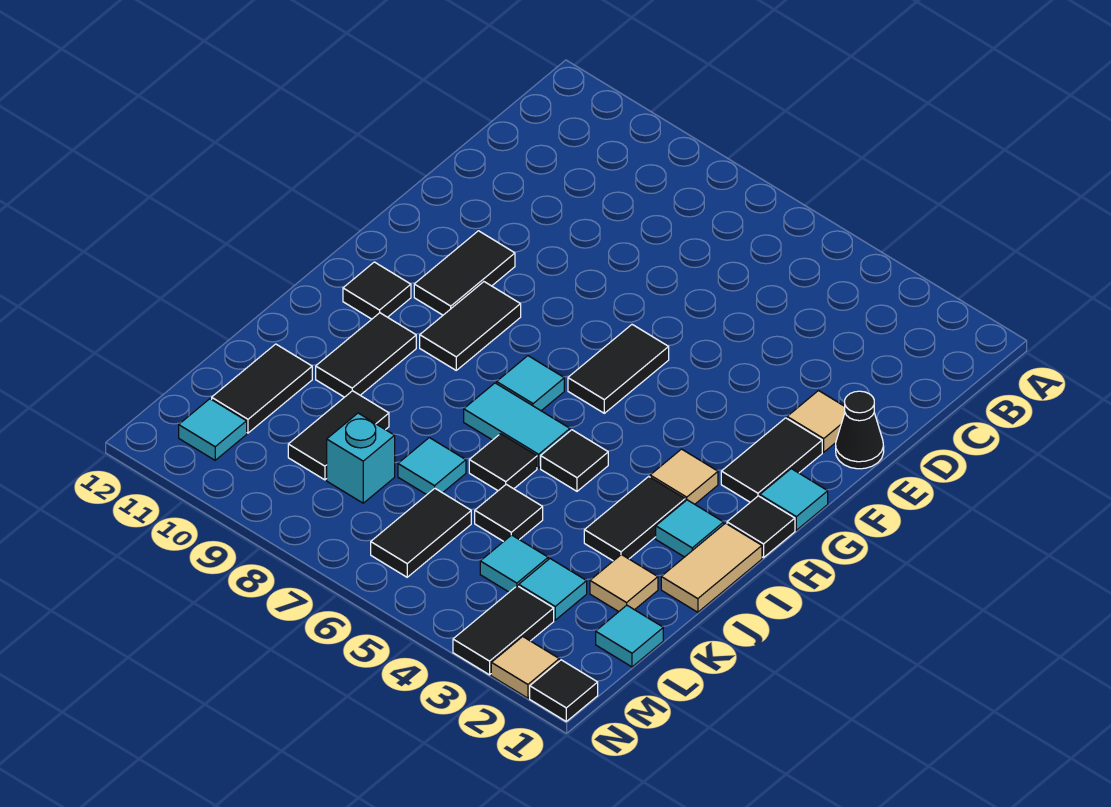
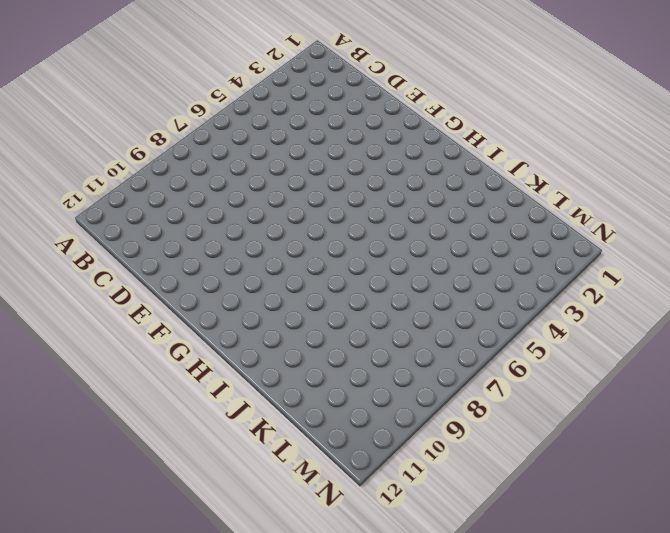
none -> black cone E1 level 1
none -> tan tile E2 level 1
none -> black tile F2:G2 level 1
none -> black tile F6:G6 level 1

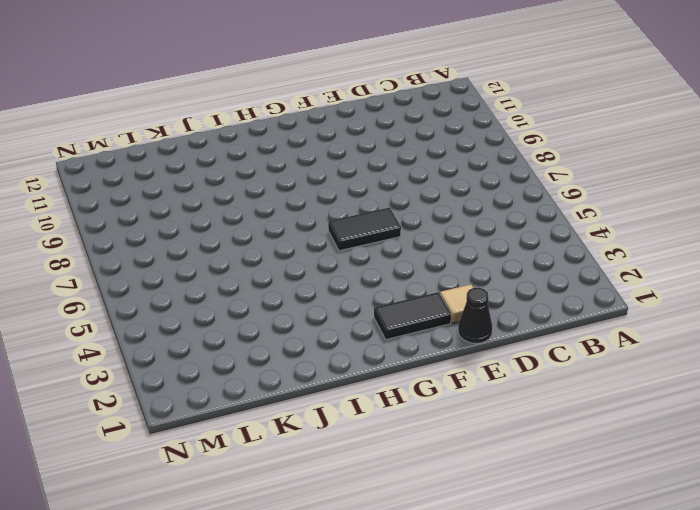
none -> black tile F10:G10 level 1
none -> cyan tile G1 level 1
none -> black tile G9:H9 level 1
none -> black tile H1 level 1

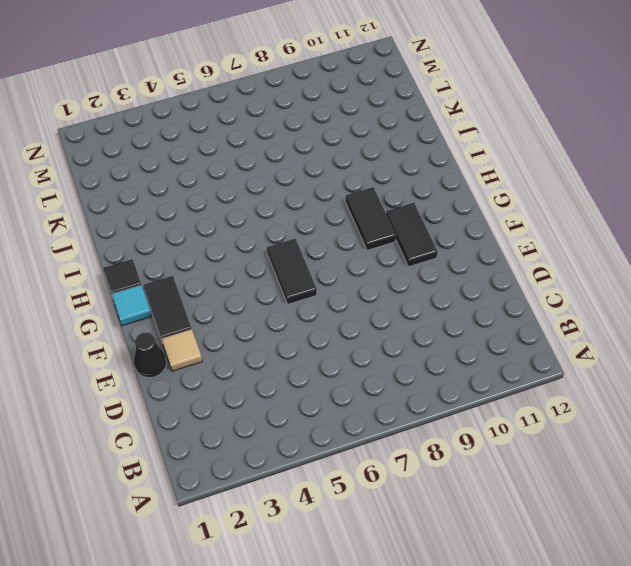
none -> tan tile H3 level 1
none -> cyan tile H7 level 1
none -> black tile H11 level 1
none -> tan tile I1:J1 level 1

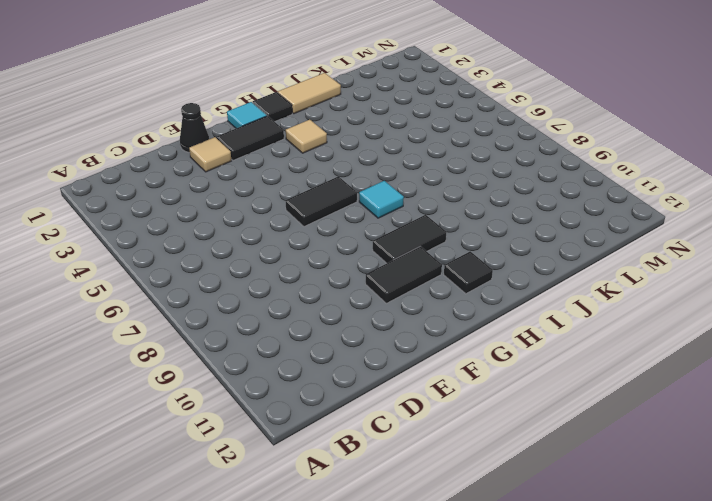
none -> cyan tile I2 level 1
none -> black tile I3:J3 level 1
none -> black tile I5 level 1
none -> cyan tile I6:I7 level 1

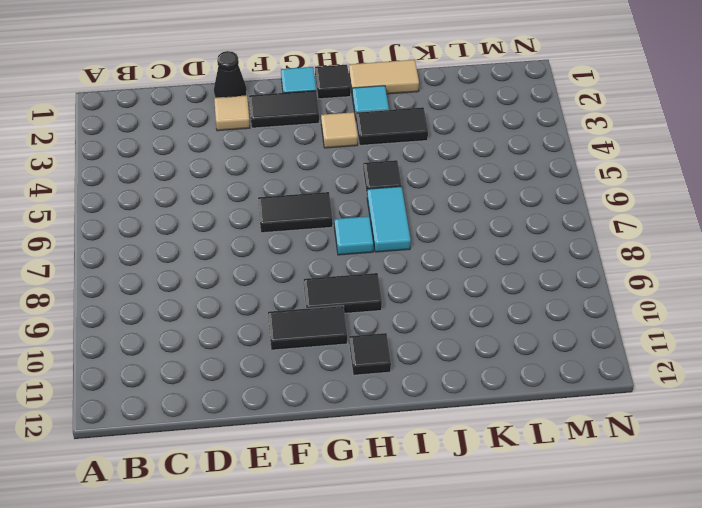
none -> black tile I10:J10 level 1
none -> black tile J6 level 1
none -> tan tile K2 level 1
none -> black tile K5 level 1

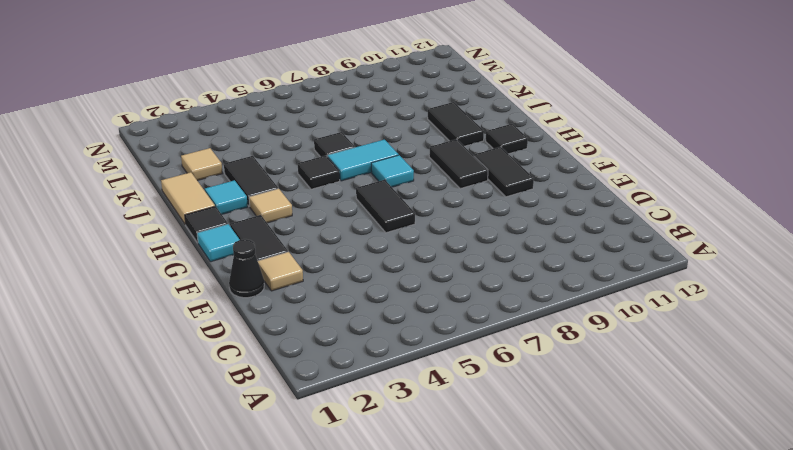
none -> black tile K5 level 1
none -> cyan tile K7 level 1
none -> black tile K9:L9 level 1
none -> black tile K11:L11 level 1

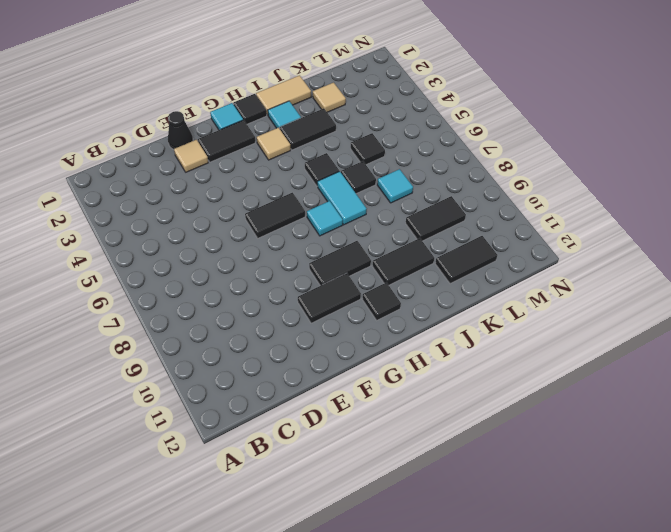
none -> cyan tile L1 level 1
none -> cyan tile L3 level 1
none -> cyan tile L4 level 1
none -> black tile L6:M6 level 1

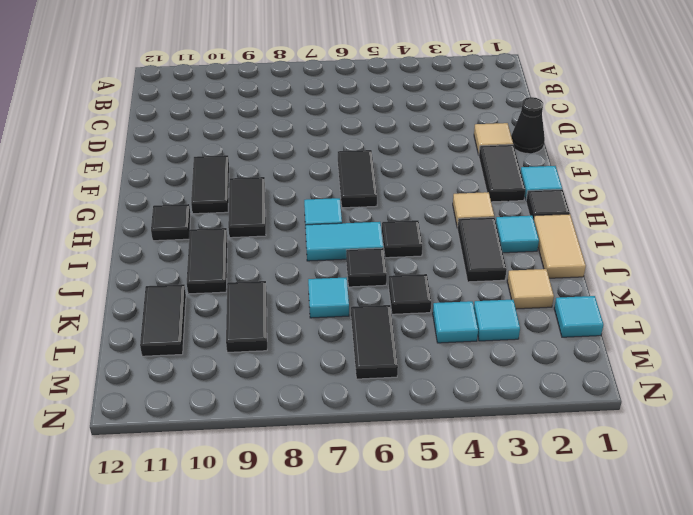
none -> cyan brick L8 level 1
none -> black tile M3:N3 level 1
none -> cyan tile M11 level 1
none -> black tile N1 level 1

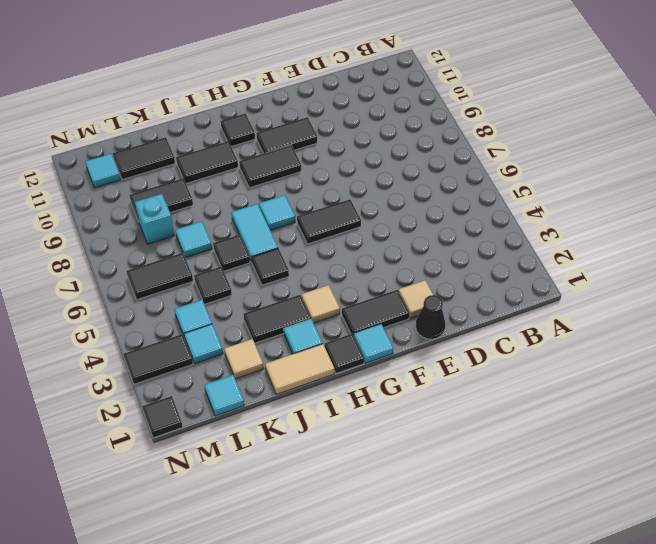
none -> tan tile N2 level 1

